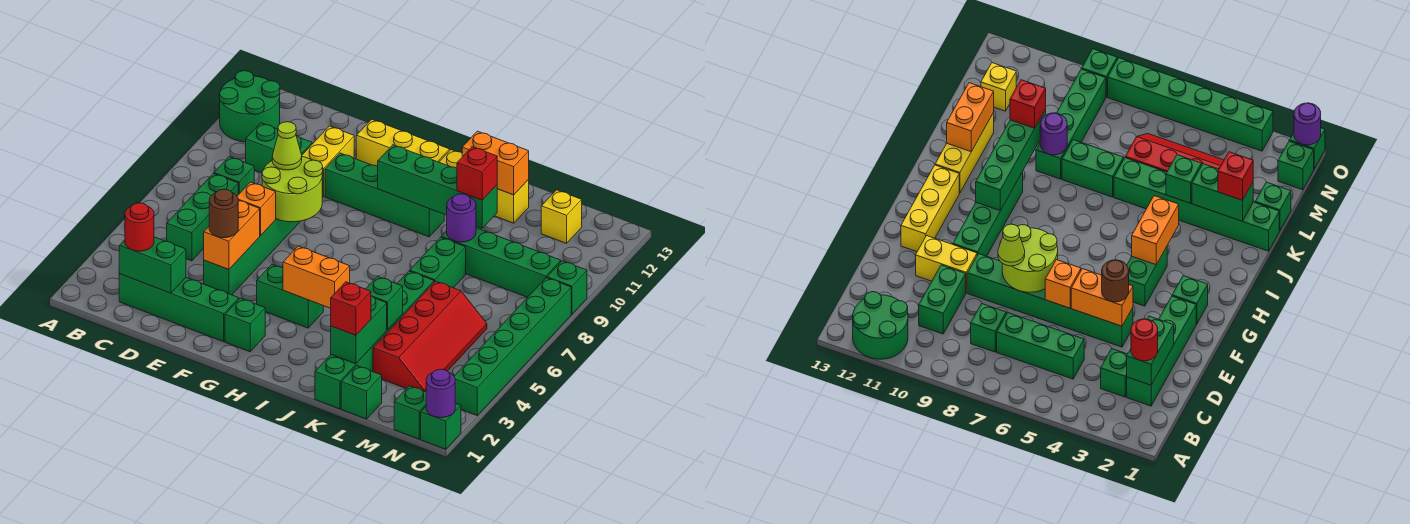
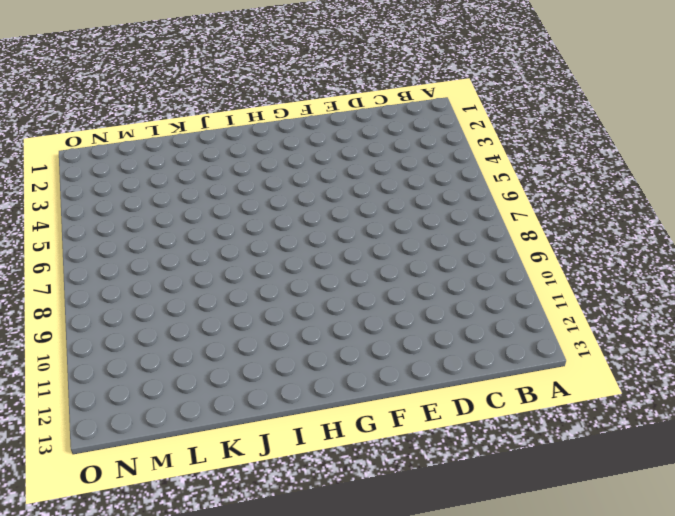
none -> green round brick A11:B12 level 1
none -> green brick C2:F2 level 1
none -> green brick C3 level 1
none -> green brick C5:C7 level 1

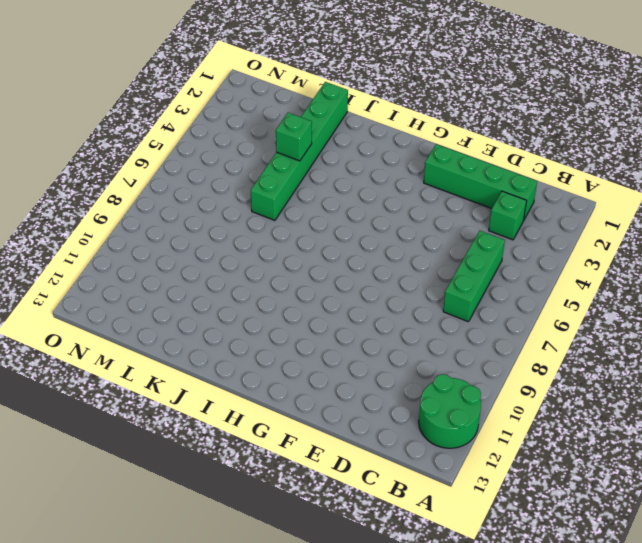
none -> green brick C8 level 1
none -> green brick C10:D10 level 1
none -> green brick E4:E9 level 1
none -> yellow brick E10:E11 level 1

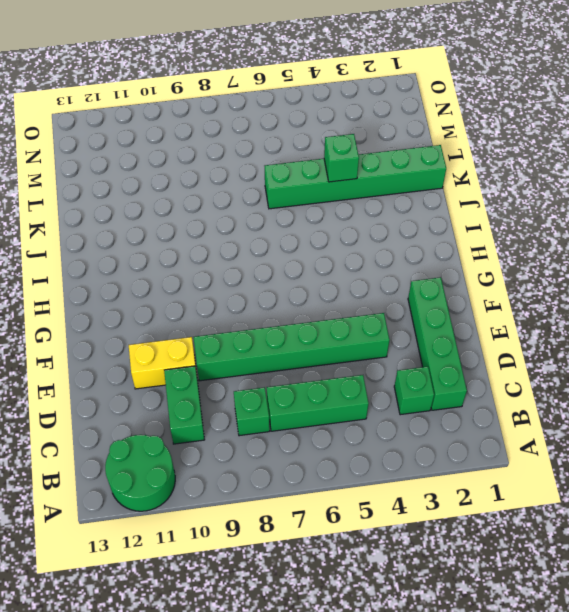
none -> green brick F10:I10 level 1
none -> yellow brick F12:H12 level 1
none -> green brick G2 level 1
none -> green brick G4:H4 level 1

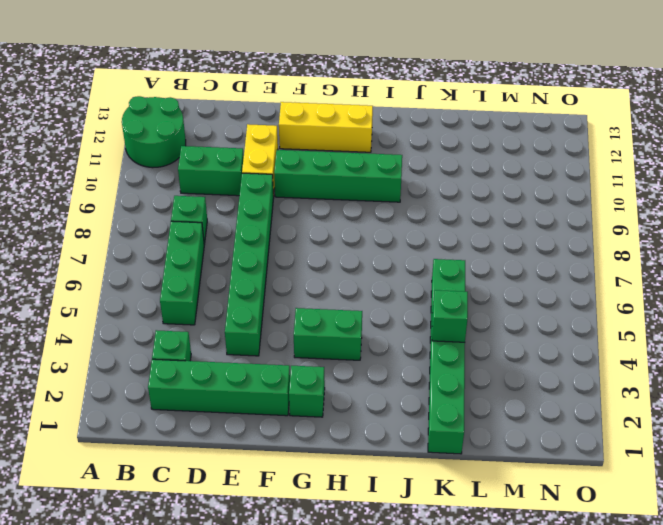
none -> yellow brick I12:K12 level 1
none -> green brick K7:K8 level 1
none -> green brick K9:N9 level 1
none -> green brick L1 level 1

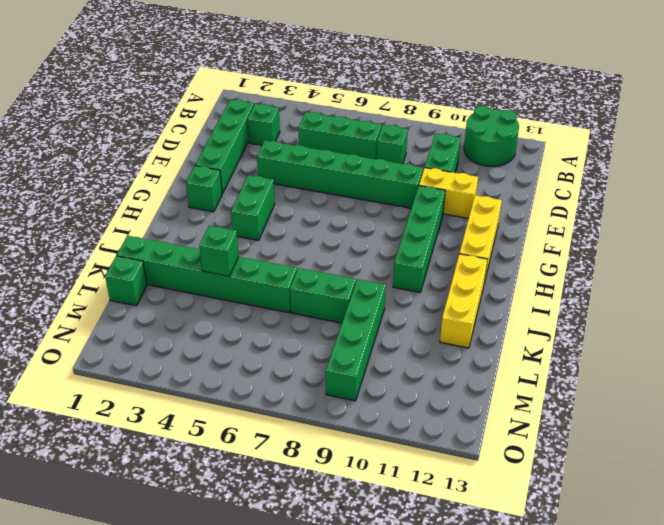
none -> red slope L3:M6 level 1 top L
none -> yellow brick M12 level 1
none -> green brick N1 level 1
none -> green brick O1 level 1

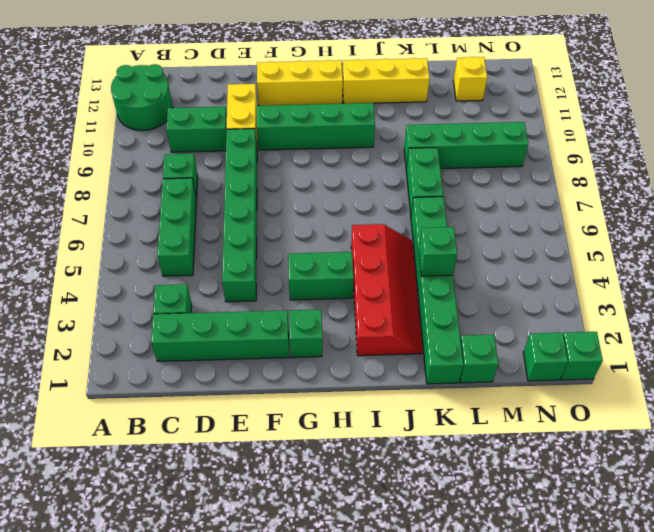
red slope I2:J5 level 1 top I -> red slope L3:M6 level 1 top L
none -> green brick O3:O8 level 1
none -> green brick O9 level 1
none -> green brick C2:D2 level 2
none -> orange brick E4:E5 level 2

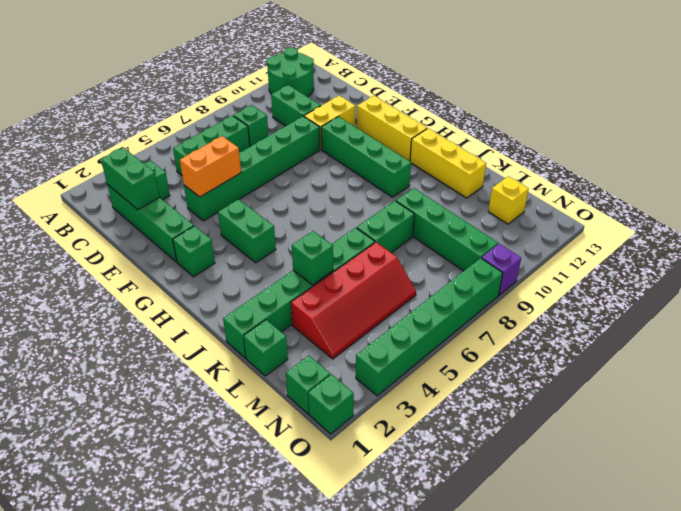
purple brick O9 level 1 -> green brick O9 level 1
none -> orange brick E6 level 2
none -> lime round brick E7:F8 level 2
none -> orange brick H4:I4 level 2
none -> green brick H10:K10 level 2

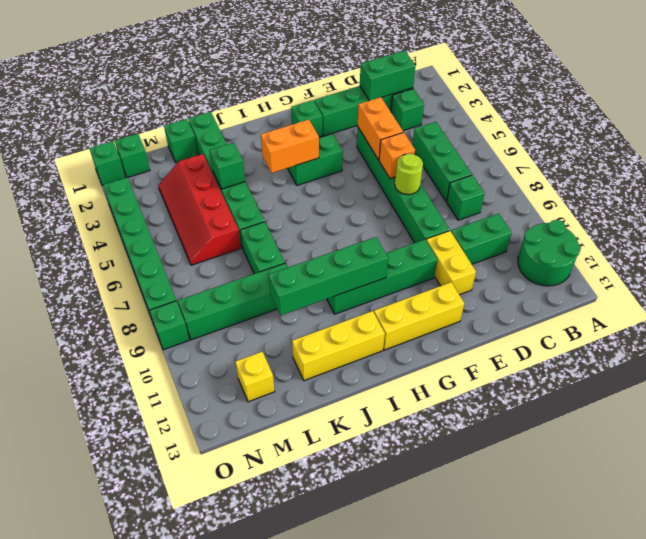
lime round brick E7 level 2 -> lime round brick E7:F8 level 2
none -> orange brick J12:K12 level 2
none -> green brick K2:K3 level 2
none -> purple round brick K9 level 2
none -> purple round brick O1 level 2

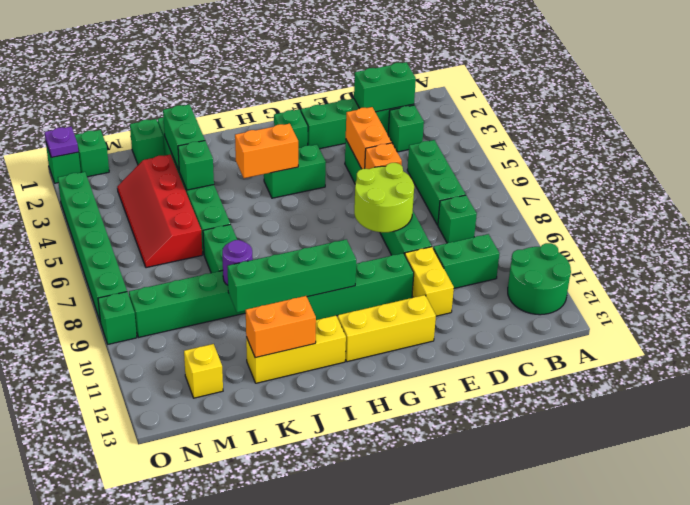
purple plate O1 level 2 -> purple round brick O1 level 2
none -> red round brick C2 level 3
none -> brown round brick E4 level 3
none -> lime cone E8 level 3
none -> red brick K2 level 3

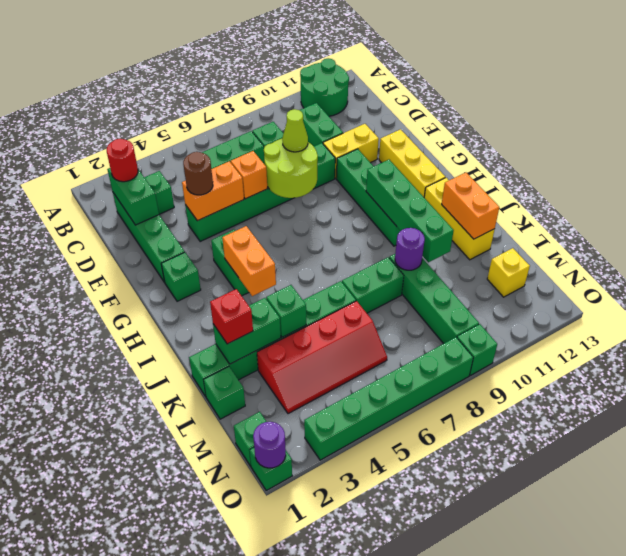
none -> red brick K10 level 3

